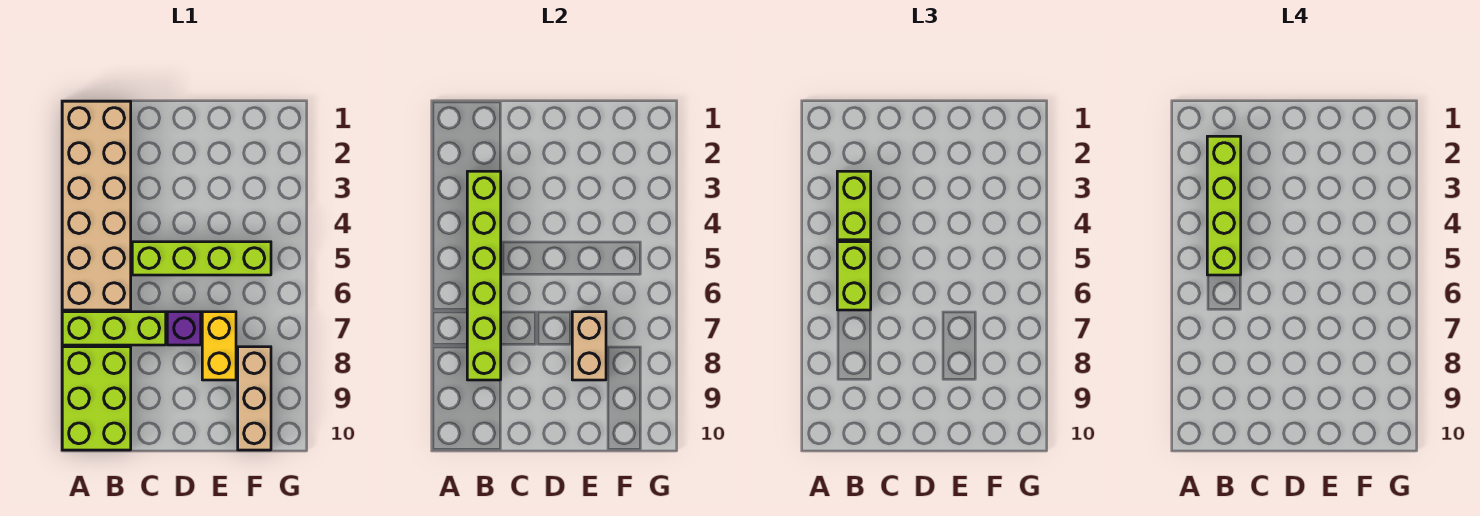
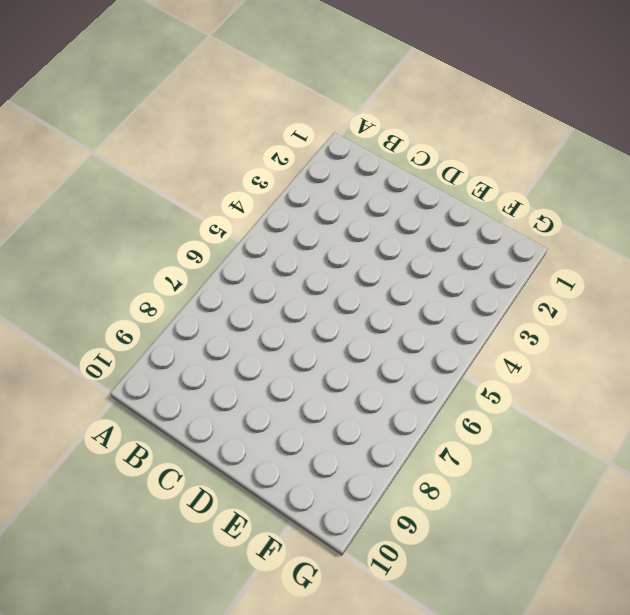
none -> tan brick A1:B6 level 1
none -> lime brick A7:C7 level 1
none -> lime brick A8:B10 level 1

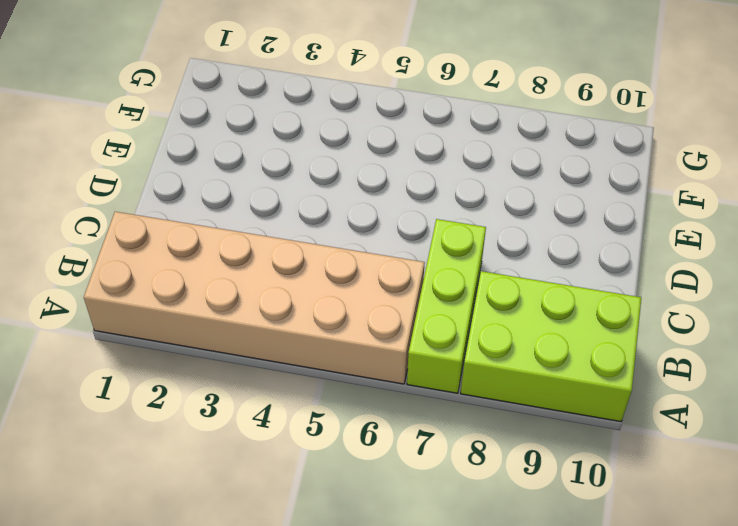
none -> lime brick C5:F5 level 1
none -> purple brick D7 level 1
none -> yellow brick E7:E8 level 1

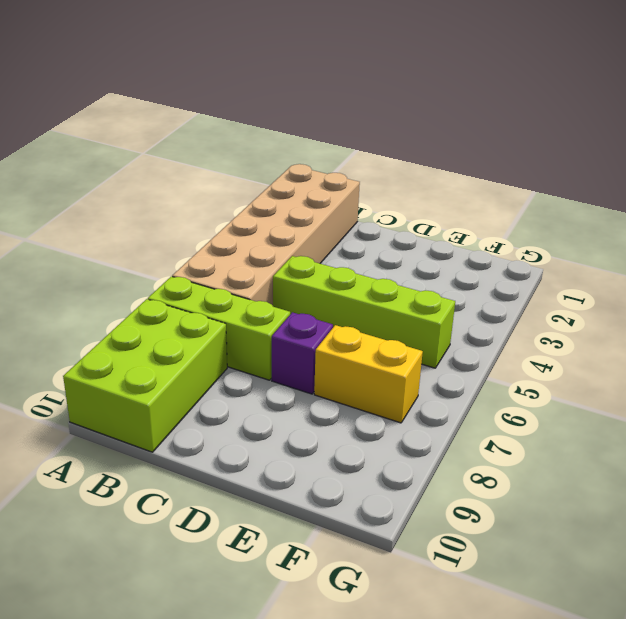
yellow brick E7:F7 level 1 -> yellow brick E7:E8 level 1
none -> tan brick F8:F10 level 1
none -> lime brick B3:B8 level 2
none -> tan brick E7:E8 level 2

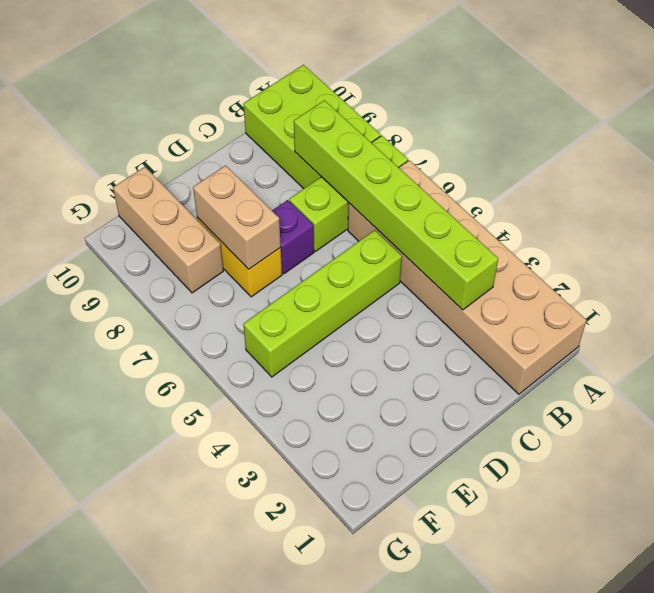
none -> lime brick B3:B4 level 3
none -> lime brick B5:B6 level 3
none -> lime brick B2:B5 level 4

